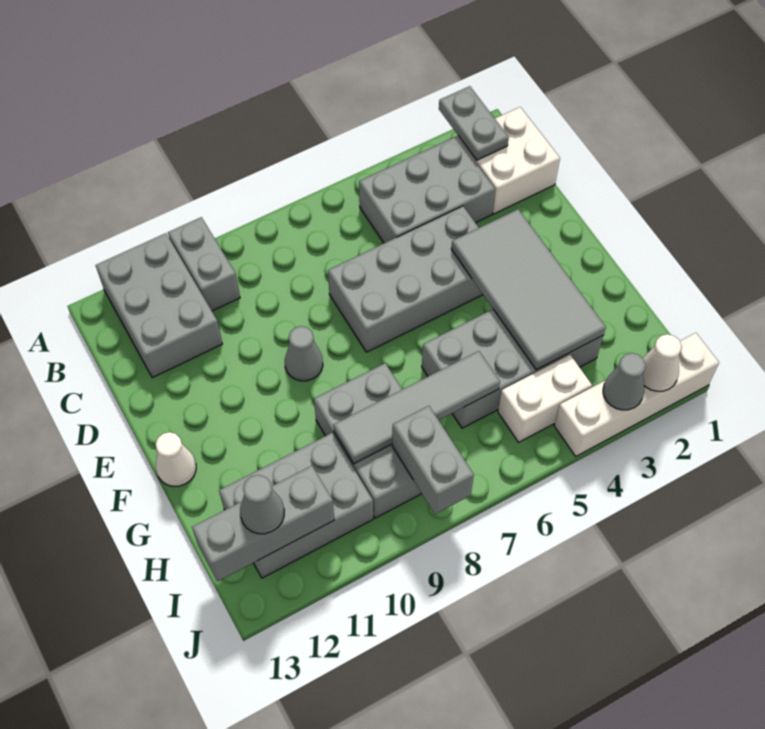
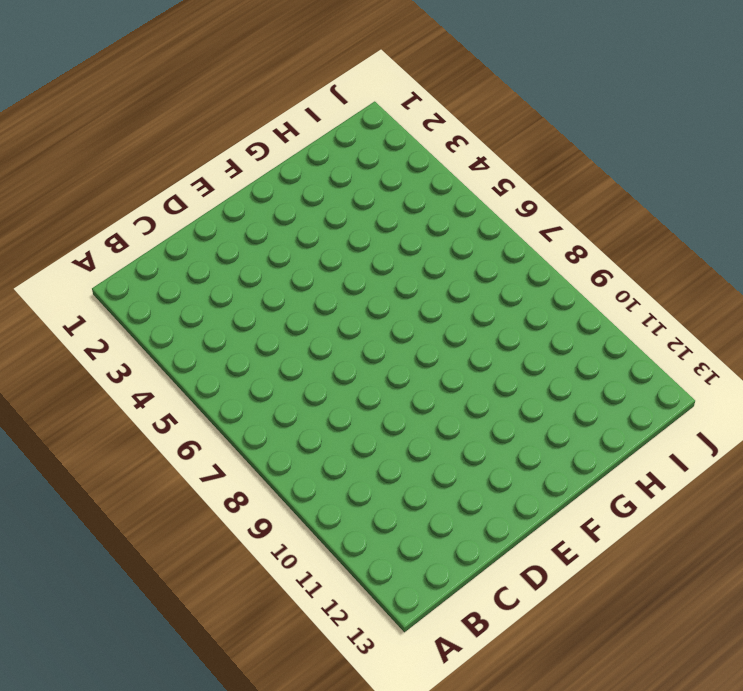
none -> grey brick A10:B10 level 1
none -> grey brick A11:C12 level 1
none -> white brick B1:C2 level 1

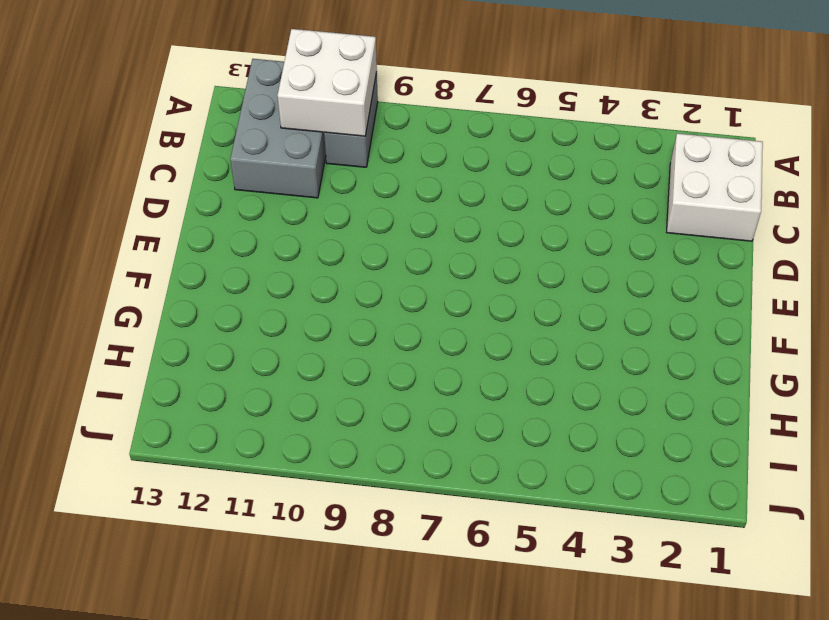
white brick A10:B11 level 2 -> none
none -> grey brick B3:C5 level 1
none -> grey brick D4:E7 level 1
none -> grey cone E9 level 1

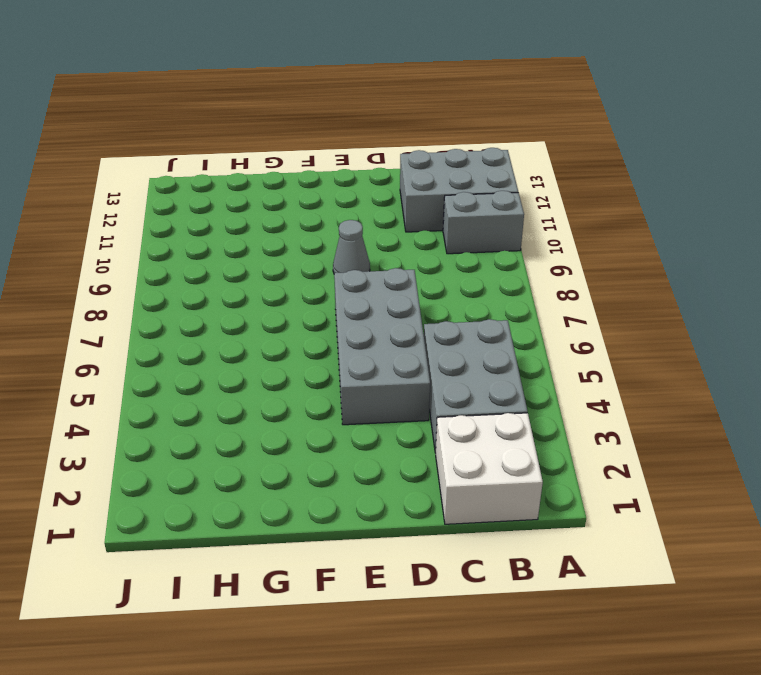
none -> white cone F13 level 1
none -> grey brick G3:H6 level 1
none -> grey brick G8:I9 level 1

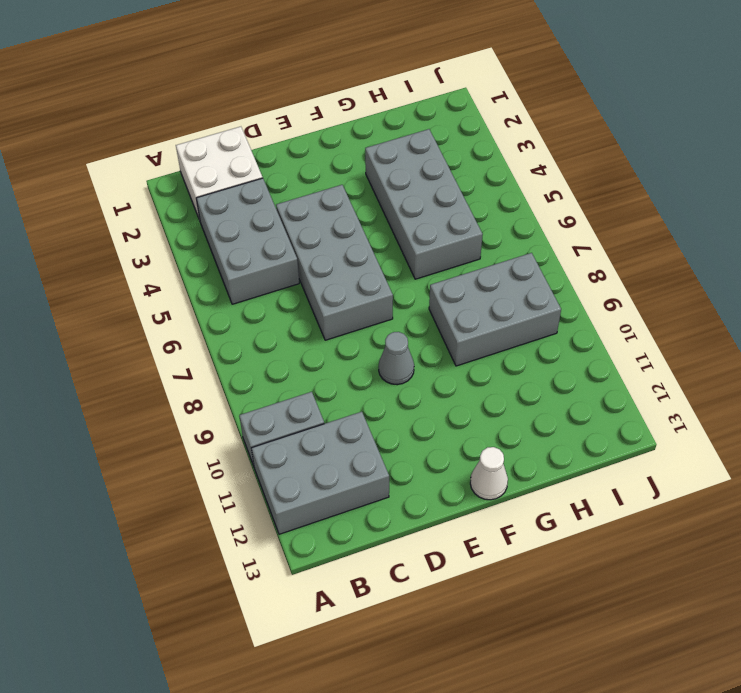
none -> grey brick H10:I12 level 1
none -> white brick I4:I5 level 1
none -> white brick J1:J4 level 1

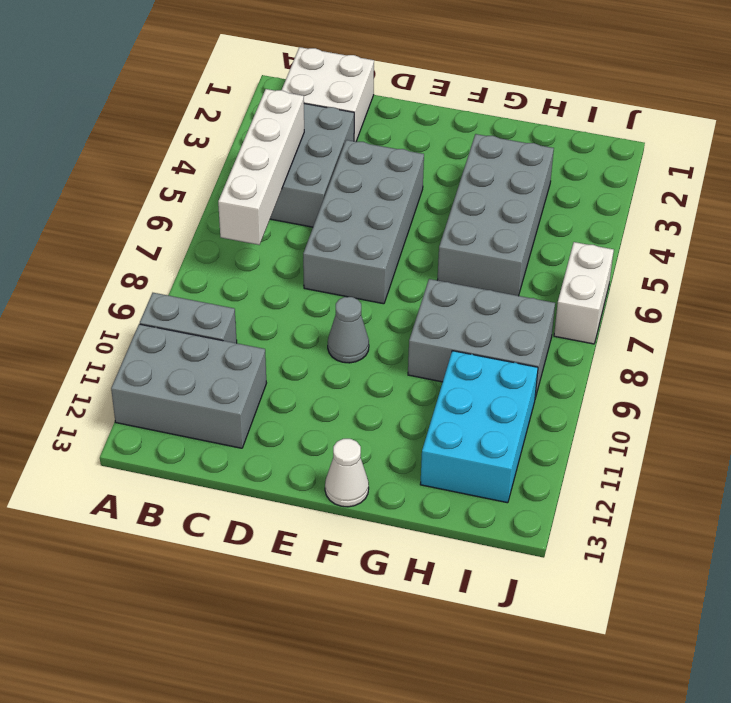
white brick B4:B7 level 2 -> white brick J1:J4 level 1
cyan brick H10:I12 level 1 -> grey brick H10:I12 level 1
white brick J6:J7 level 1 -> white brick I4:I5 level 1
none -> grey plate A2:B2 level 2
none -> grey tile E3:H4 level 2
none -> grey tile H6:H9 level 2

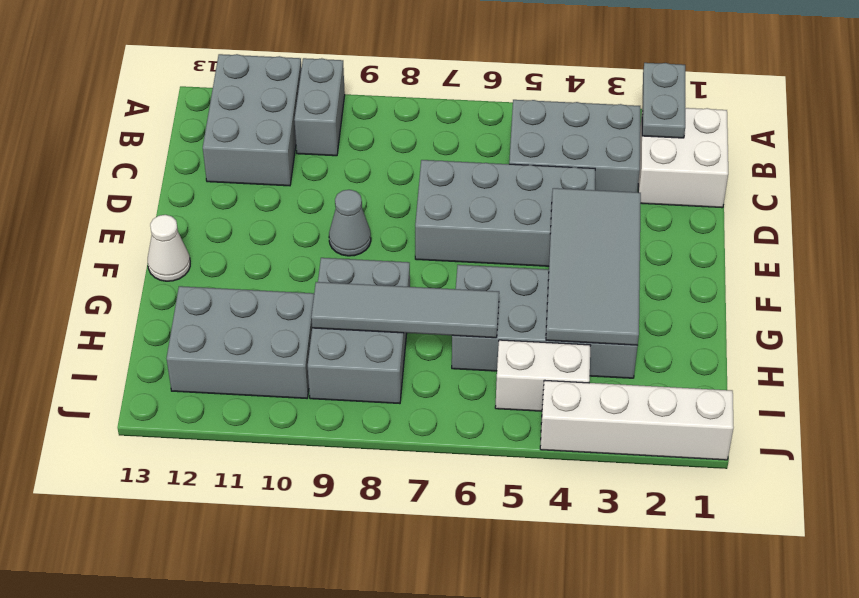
none -> grey brick I8:J8 level 2
none -> grey brick I11:I13 level 2
none -> white cone J2 level 2

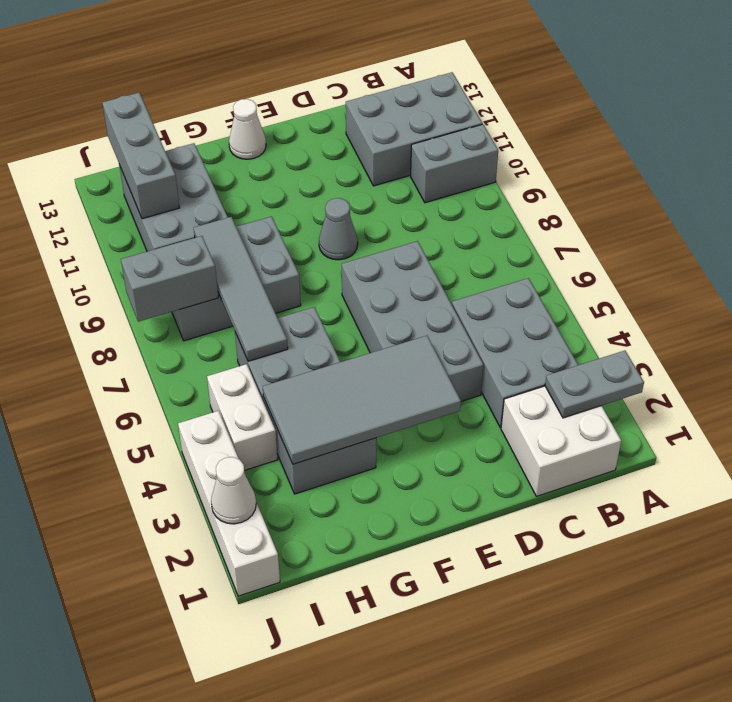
none -> grey cone J3 level 2
none -> grey cone I12 level 3

